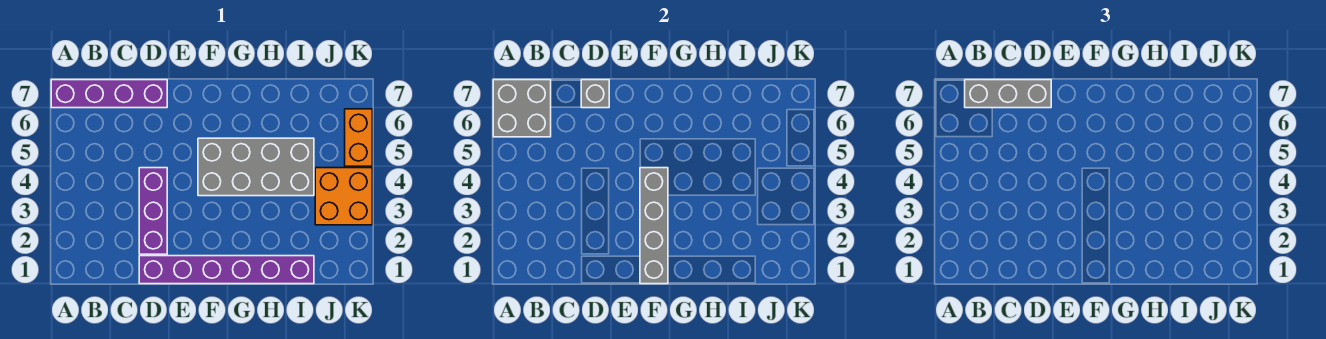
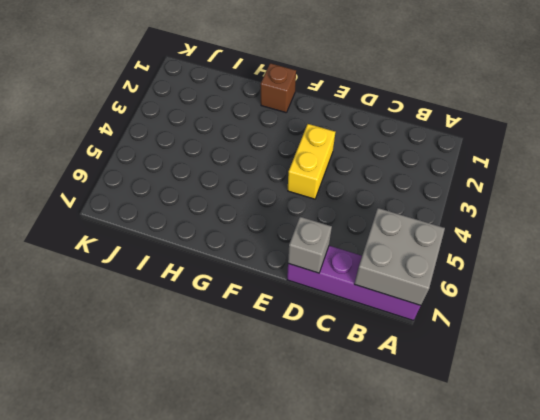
yellow brick E3:E4 level 1 -> none
brown brick G1 level 1 -> purple brick D1:I1 level 1
none -> purple brick D2:D4 level 1
none -> grey brick F4:I5 level 1

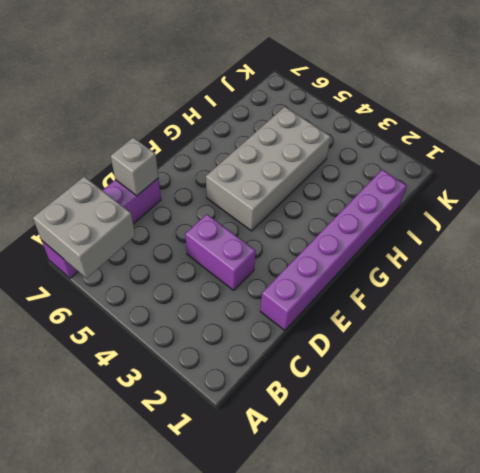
purple brick D3:D4 level 1 -> purple brick D2:D4 level 1
none -> orange brick J3:K4 level 1
none -> orange brick K5:K6 level 1

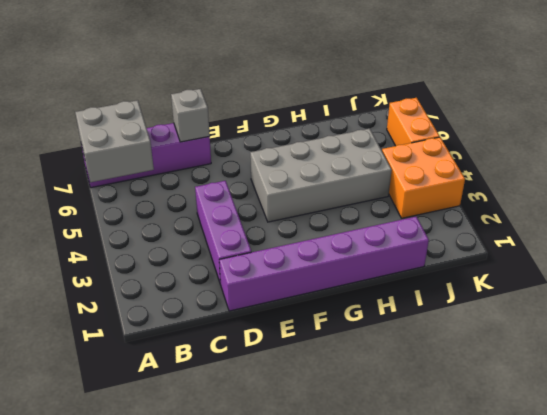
none -> grey brick F1:F4 level 2
none -> grey brick B7:D7 level 3

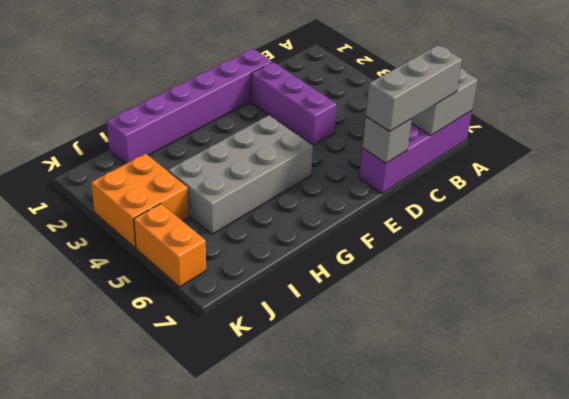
none -> grey brick F1:F4 level 2

